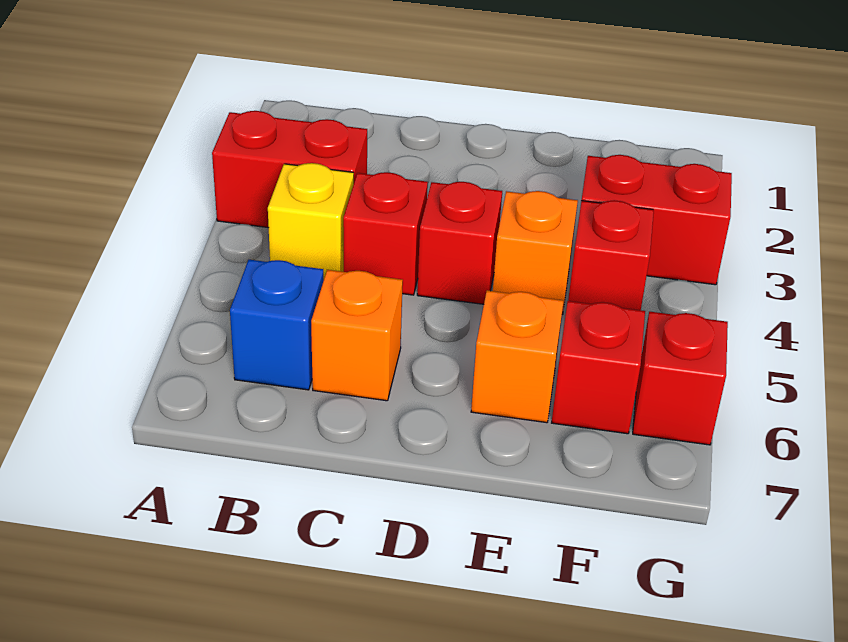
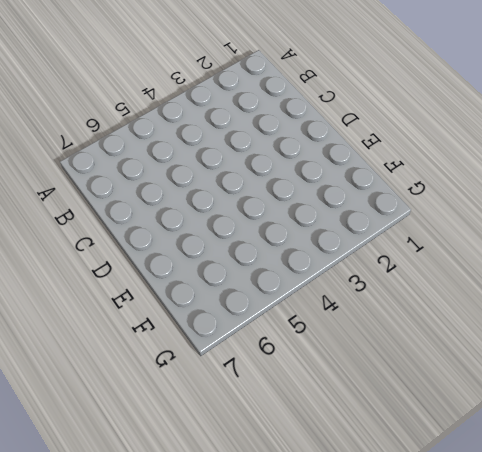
none -> red brick A3:B3 level 1
none -> yellow brick B4 level 1
none -> blue brick B6 level 1

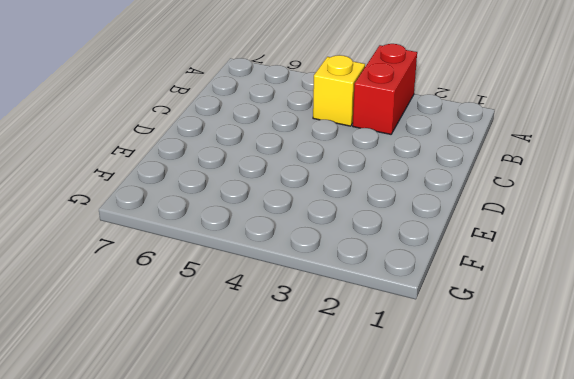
none -> blue brick B6 level 1
none -> red brick C4 level 1
none -> orange brick C6 level 1

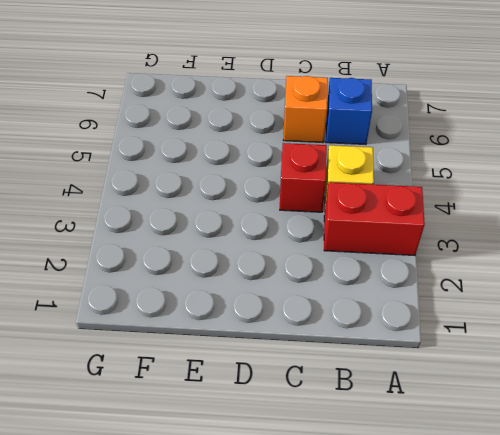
none -> red brick D4 level 1
none -> orange brick E4 level 1
none -> orange brick E6 level 1

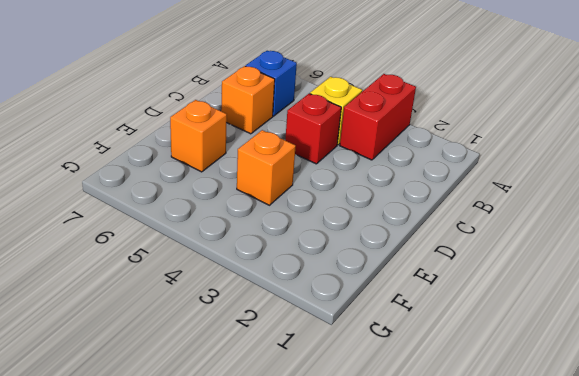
none -> red brick D4 level 1
none -> red brick F3:G3 level 1
none -> red brick F4 level 1

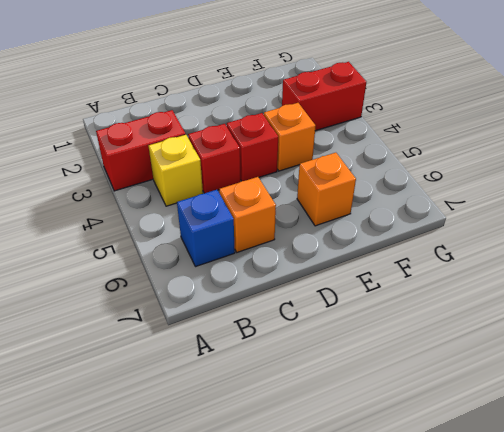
none -> red brick F4 level 1
none -> red brick F6 level 1
none -> red brick G6 level 1

